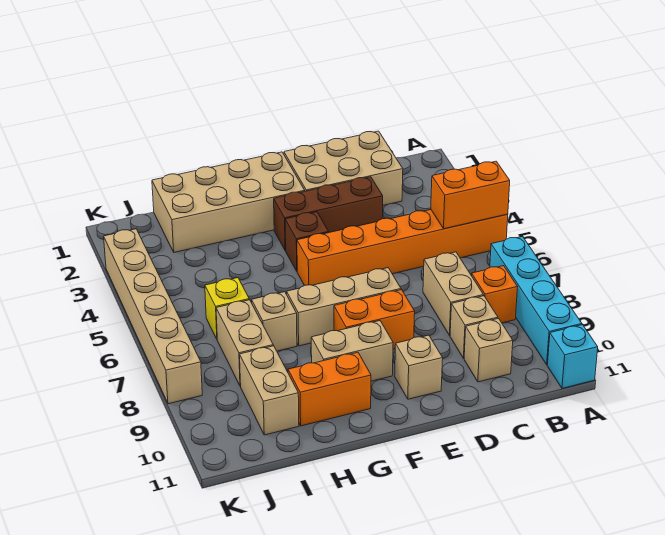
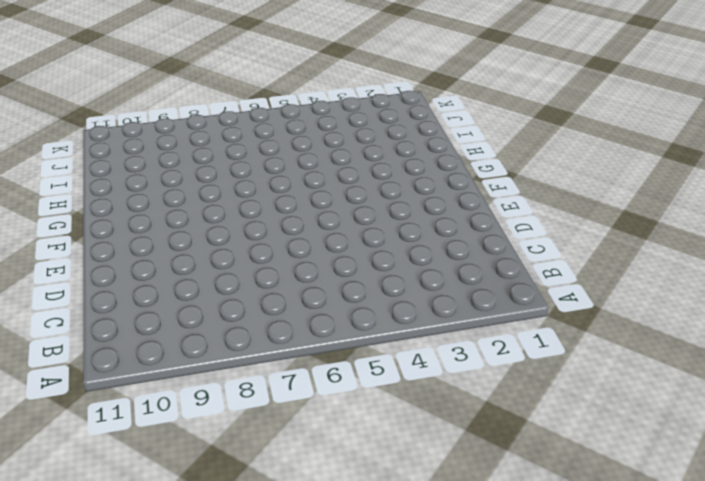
none -> orange brick A5:F5 level 1
none -> cyan brick A7:A10 level 1
none -> cyan brick A11 level 1

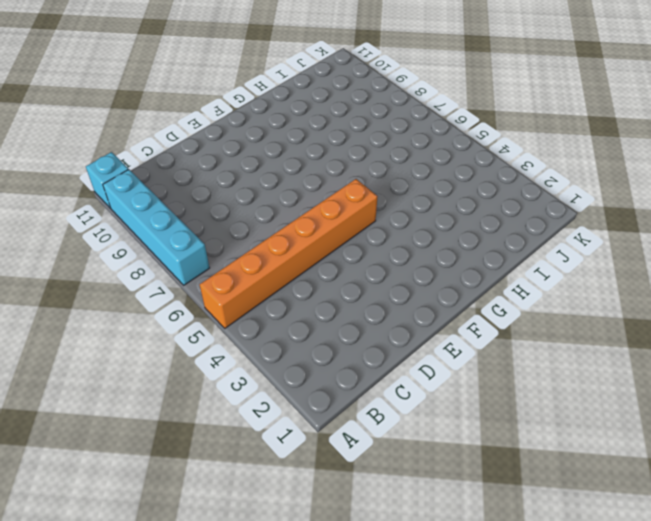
none -> orange brick B8 level 1
none -> tan brick C1:E2 level 1
none -> tan brick C7:C8 level 1

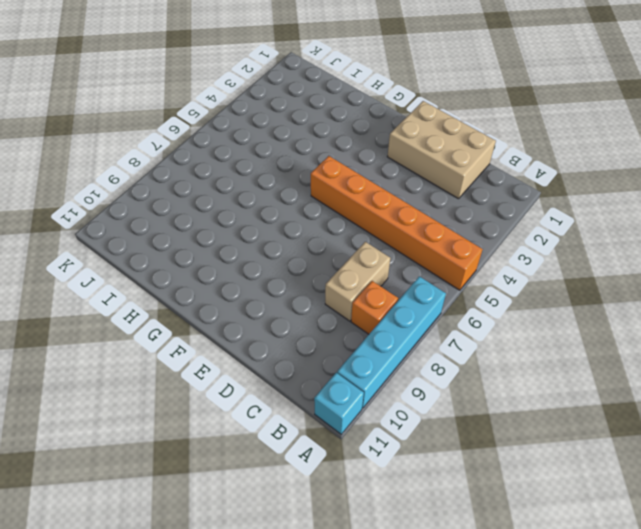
none -> tan brick C9 level 1
none -> tan brick C10 level 1
none -> brown brick D3:F3 level 1

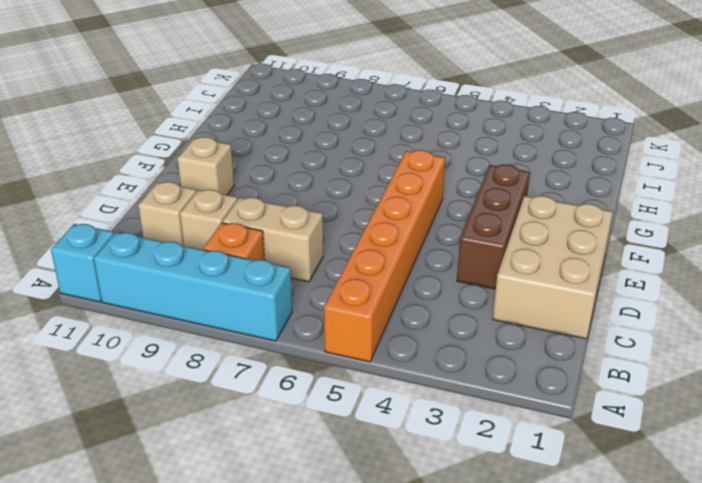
none -> tan brick E7:G7 level 1
none -> orange brick E8:F8 level 1
none -> tan brick F1:I2 level 1

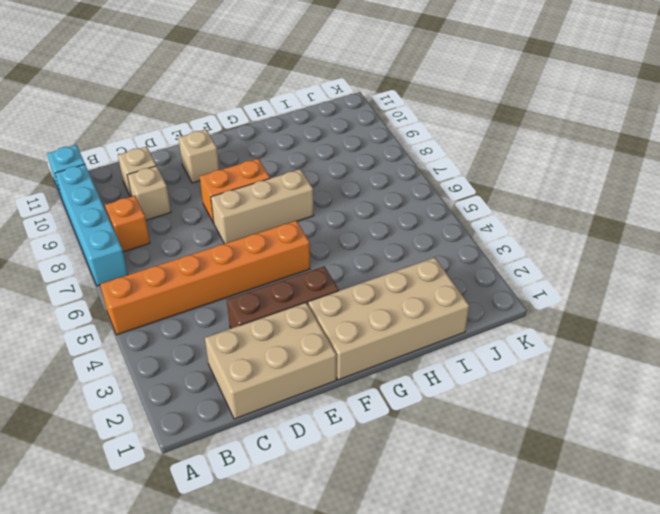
none -> tan brick C7:C8 level 1
none -> brown brick F4 level 1
none -> tan brick F9:G9 level 1

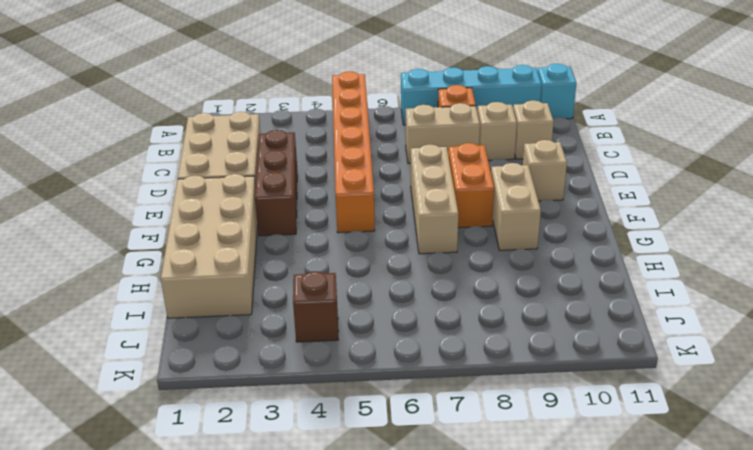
brown brick J4 level 1 -> brown brick F4 level 1
none -> orange brick G10:H10 level 1
none -> tan brick H7 level 1
none -> yellow brick I6 level 1

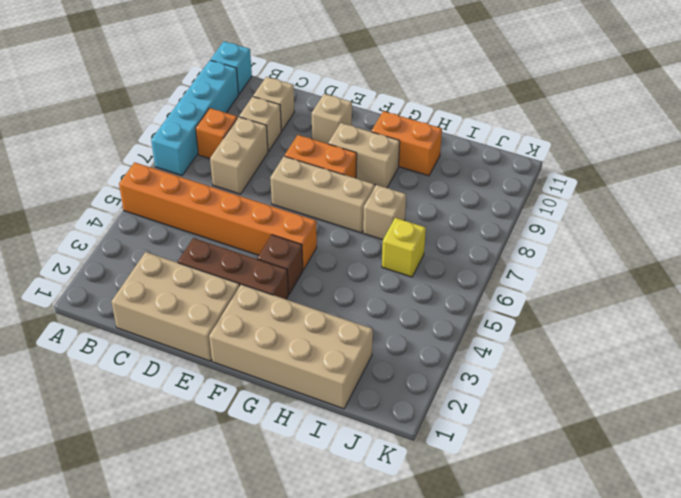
none -> tan brick I7:I8 level 1
none -> tan brick I9:I10 level 1
none -> tan brick K3:K8 level 1

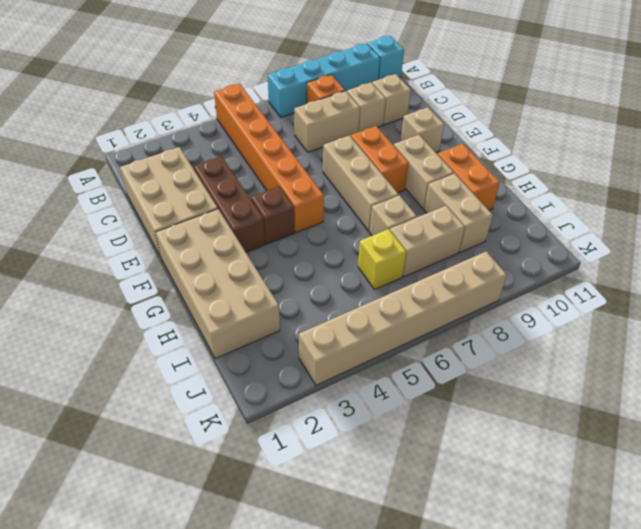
tan brick H9:I9 level 1 -> tan brick I9:I10 level 1
none -> orange brick A5:B5 level 2

